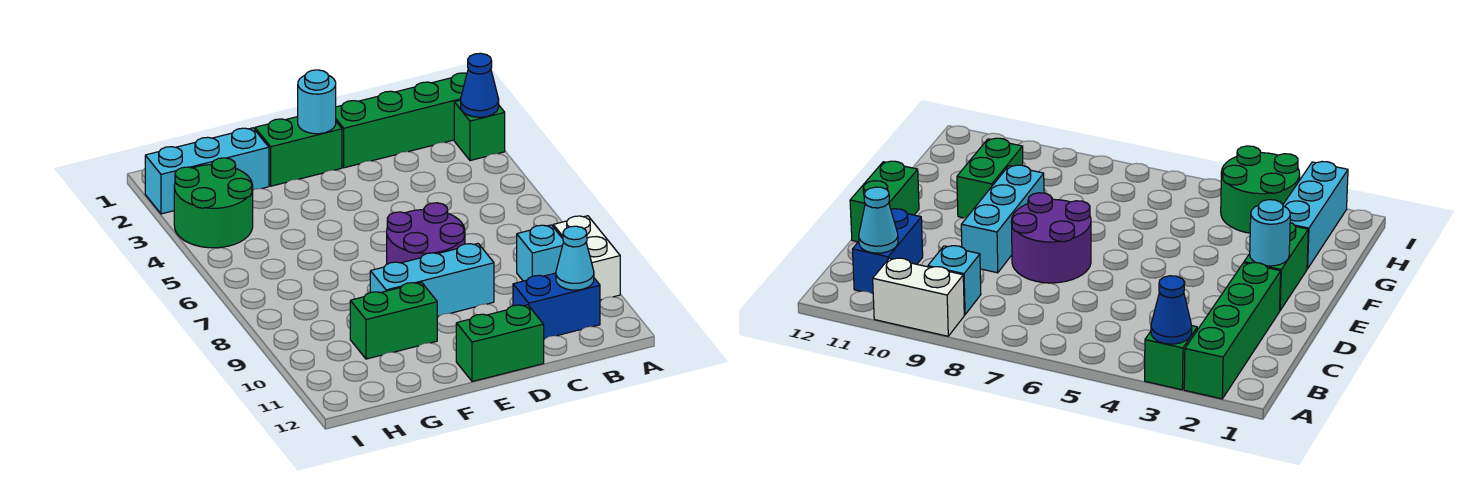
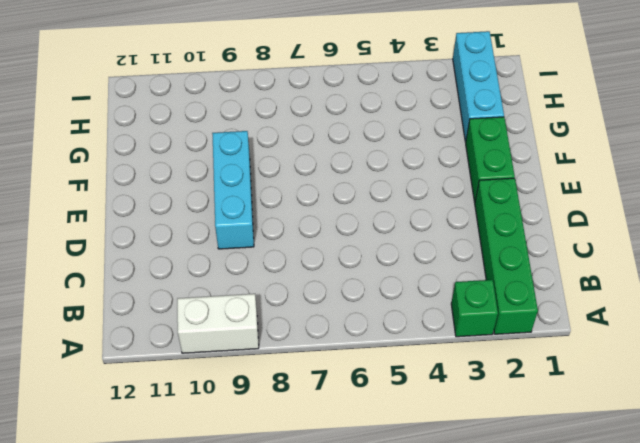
none -> cyan brick B9 level 1
none -> blue brick B11:C11 level 1
none -> purple round brick D7:E8 level 1

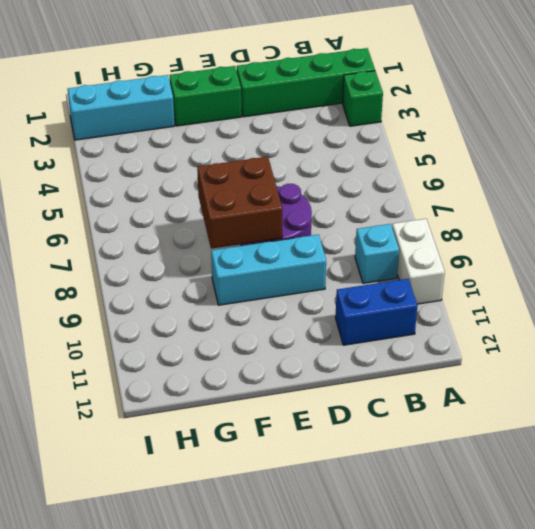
brown brick E7:F8 level 2 -> none
none -> green brick D12:E12 level 1
none -> green brick F10:G10 level 1
none -> green round brick H3:I4 level 1

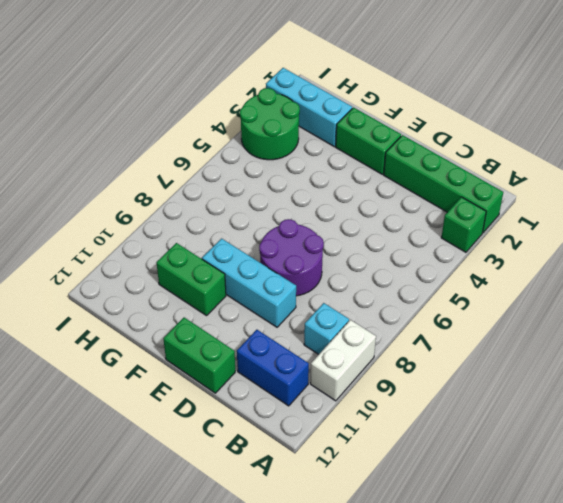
none -> blue cone A3 level 2
none -> cyan cone B11 level 2
none -> cyan round brick E2 level 2

